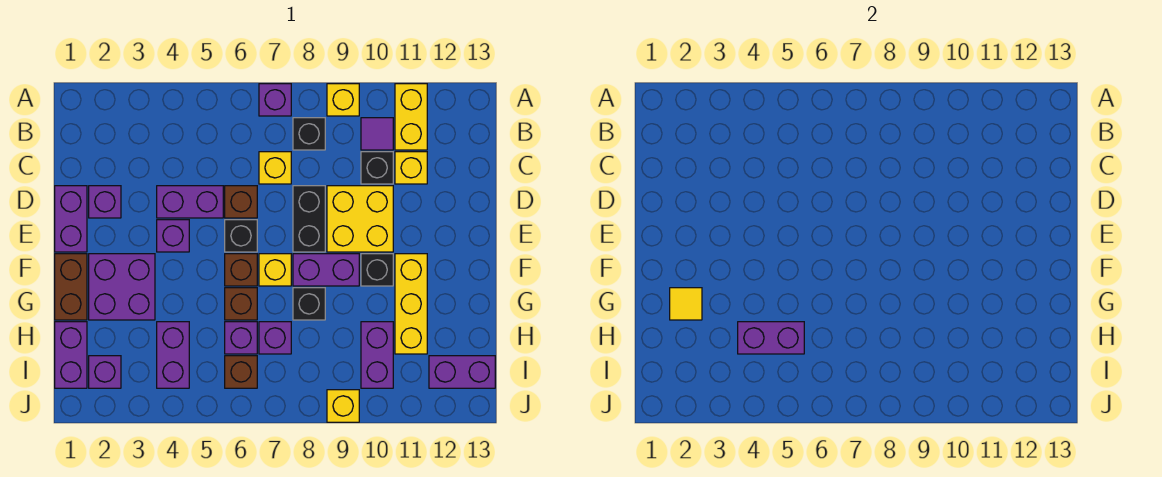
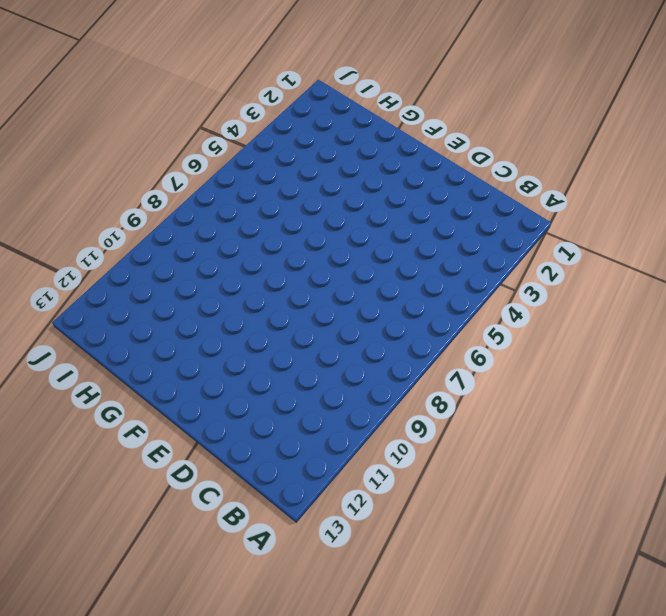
none -> purple brick A7 level 1
none -> yellow brick A9 level 1
none -> yellow brick A11:B11 level 1
none -> black brick B8 level 1

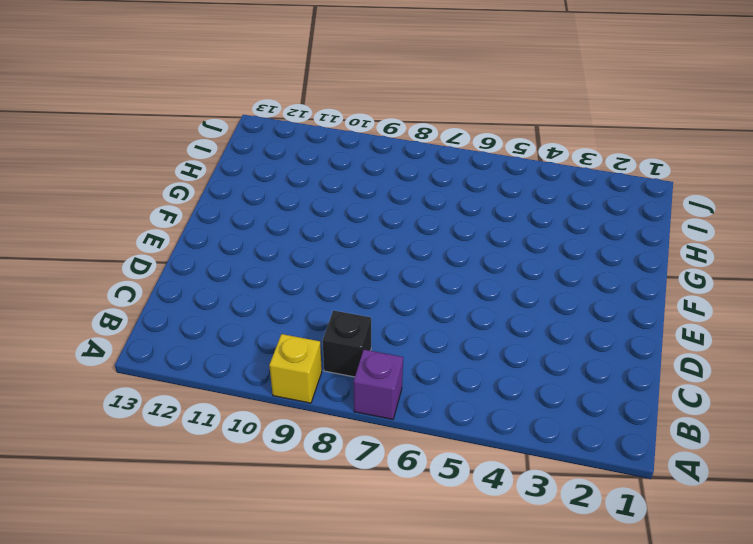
none -> yellow brick A11:B11 level 1
none -> purple tile B10 level 1
none -> yellow brick C7 level 1
none -> black brick C10 level 1

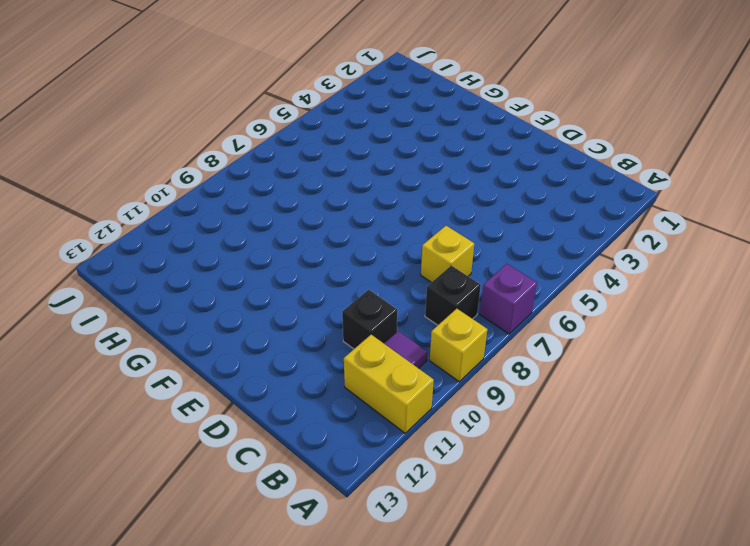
none -> yellow brick C11 level 1
none -> purple brick D1:E1 level 1
none -> purple brick D2 level 1
none -> purple brick D4:D5 level 1

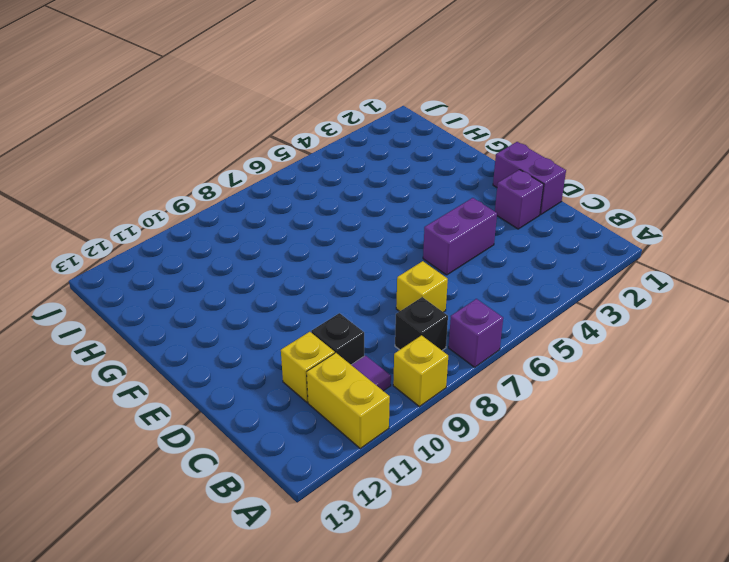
none -> brown brick D6 level 1
none -> black brick D8:E8 level 1
none -> yellow brick D9:E10 level 1
none -> purple brick E4 level 1

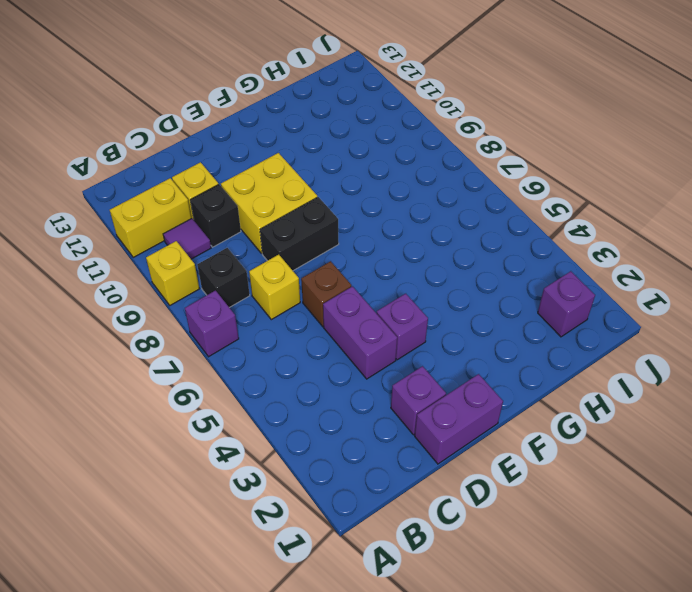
none -> black brick E6 level 1
none -> brown brick F1:G1 level 1
none -> purple brick F2:G3 level 1
none -> brown brick F6 level 1

